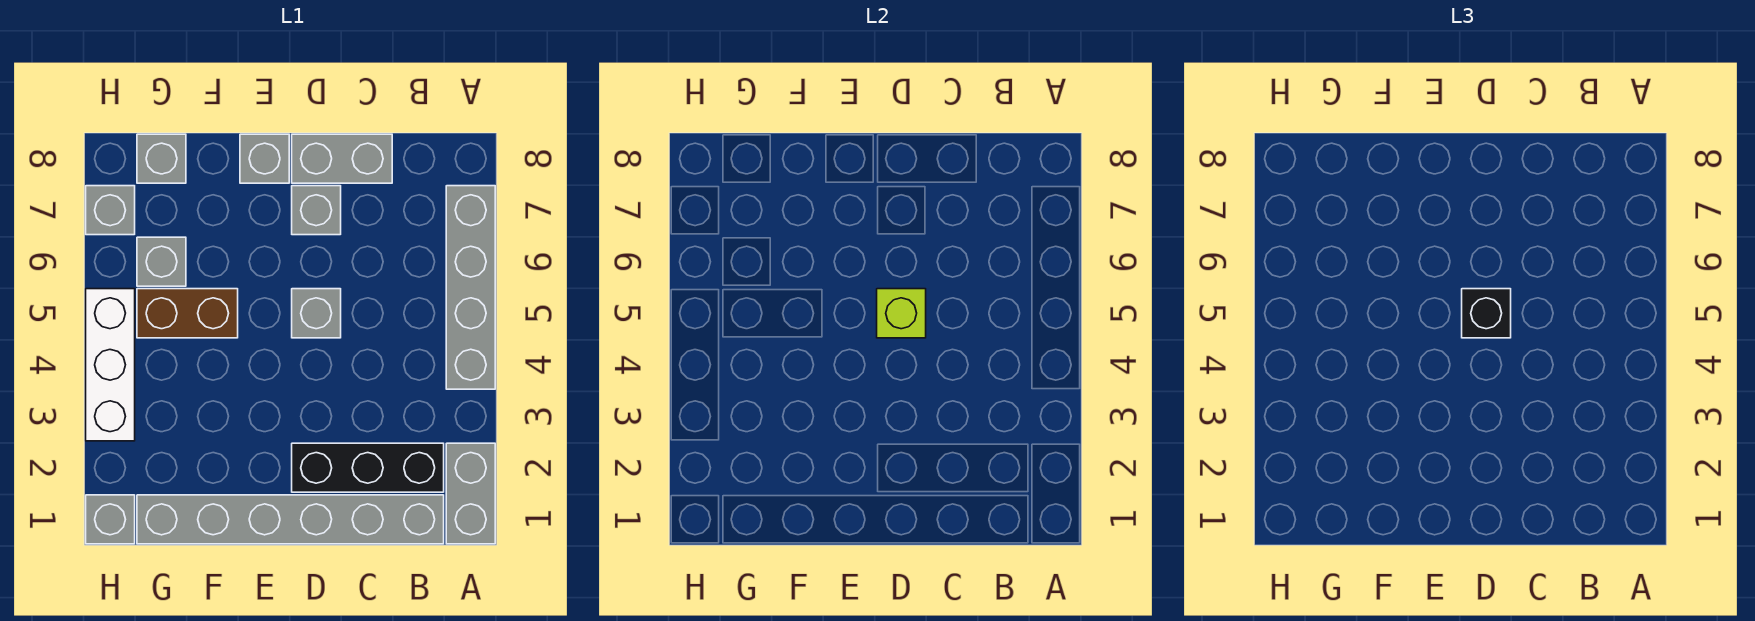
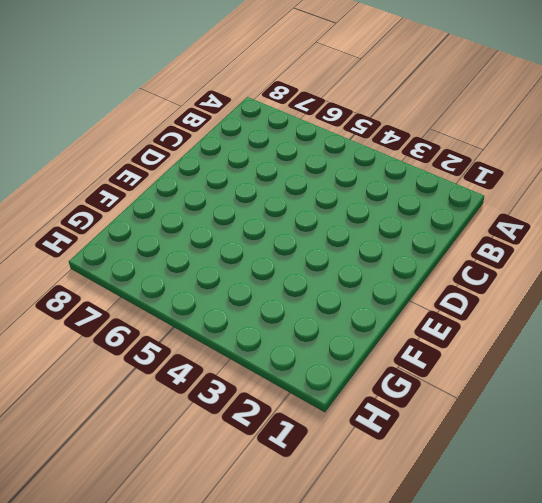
none -> grey brick A1:A2 level 1
none -> grey brick A4:A7 level 1
none -> grey brick B1:G1 level 1

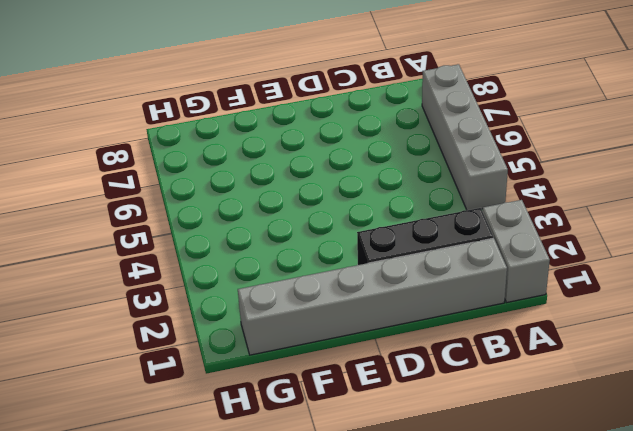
none -> grey brick C8:D8 level 1
none -> grey brick D5 level 1
none -> grey brick D7 level 1

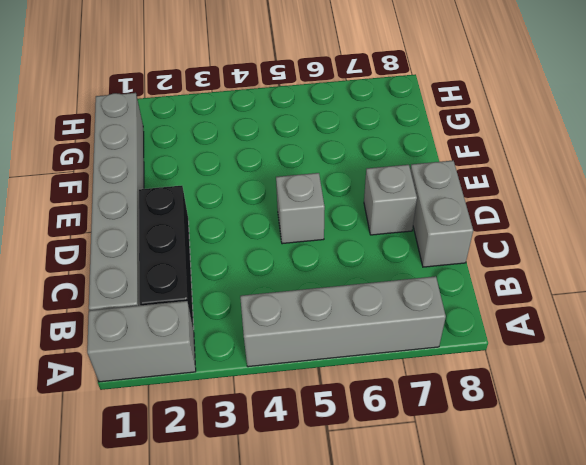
none -> grey brick E8 level 1
none -> brown brick F5:G5 level 1
none -> grey brick G6 level 1

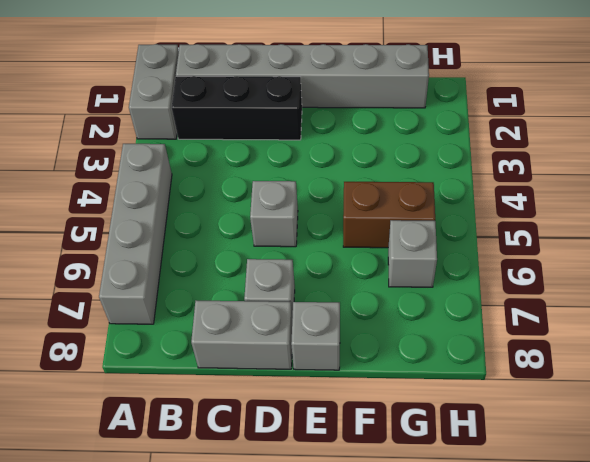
none -> grey brick G8 level 1
none -> grey brick H1 level 1
none -> white brick H3:H5 level 1

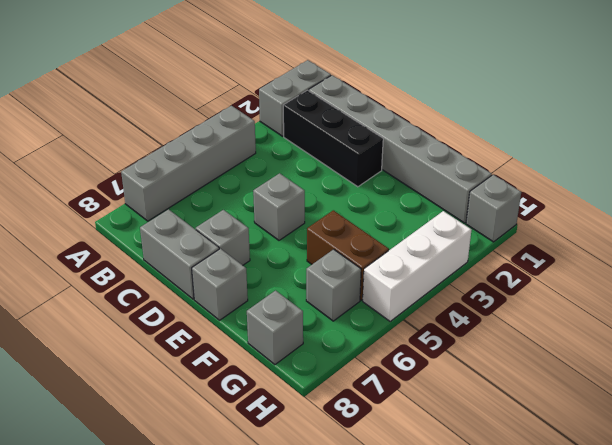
none -> grey brick H7 level 1
none -> lime brick D5 level 2
none -> black brick D5 level 3

